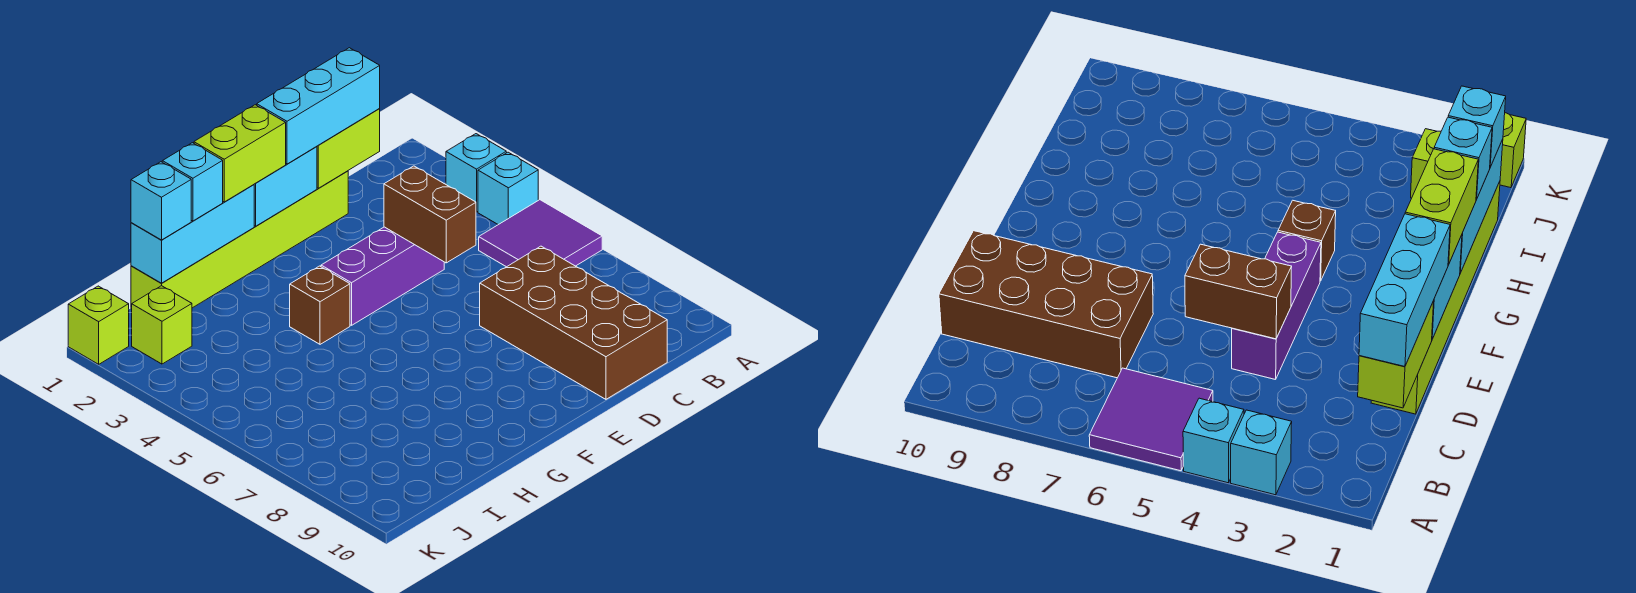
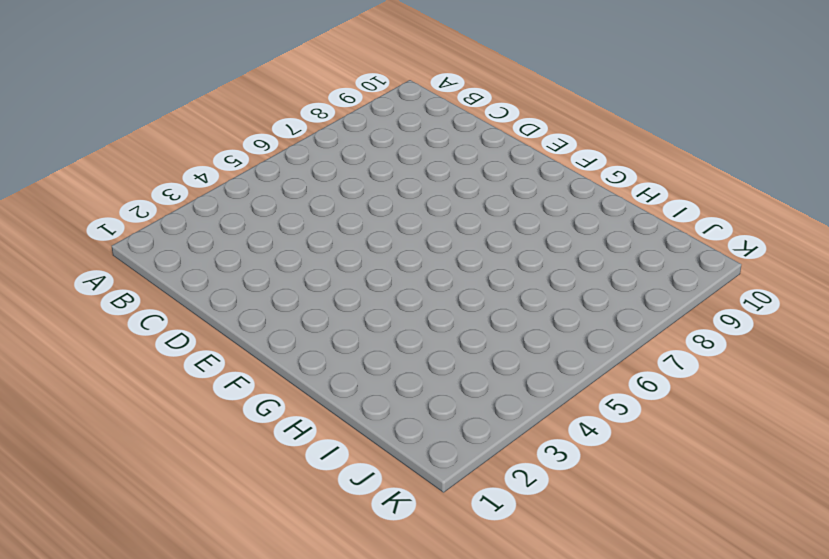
none -> cyan brick A3 level 1
none -> cyan brick A4 level 1
none -> purple tile A5:B6 level 1

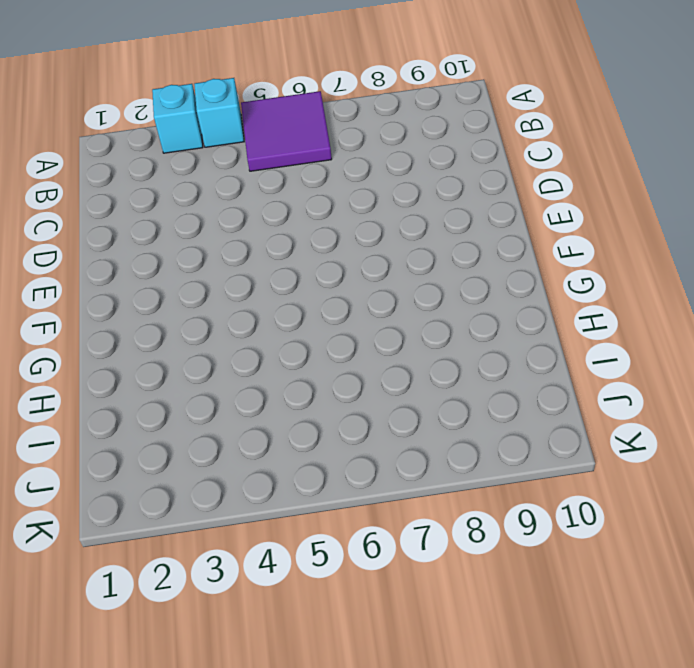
none -> brown brick C7:D10 level 1
none -> lime brick D1:I1 level 1
none -> purple brick D4:F4 level 1

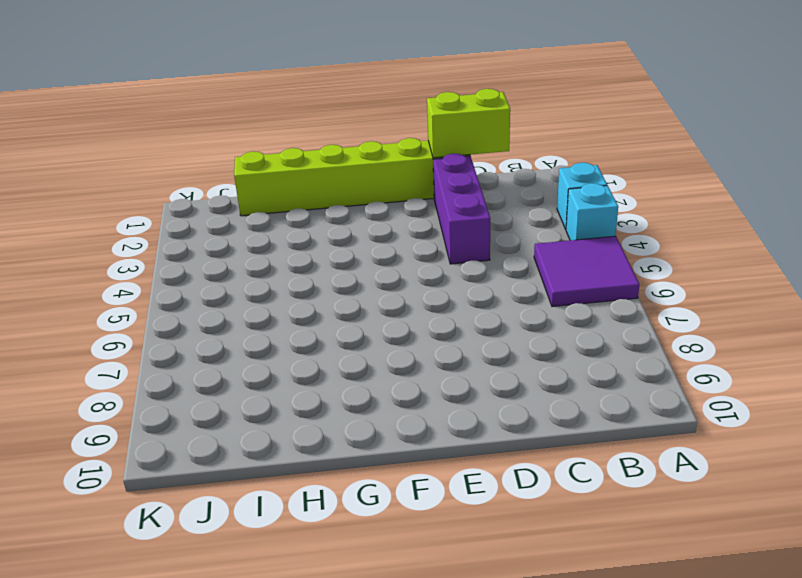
purple brick D2:D4 level 1 -> purple brick D4:F4 level 1
none -> brown brick C7:D10 level 1
none -> brown brick G4 level 1
none -> lime brick J2 level 1

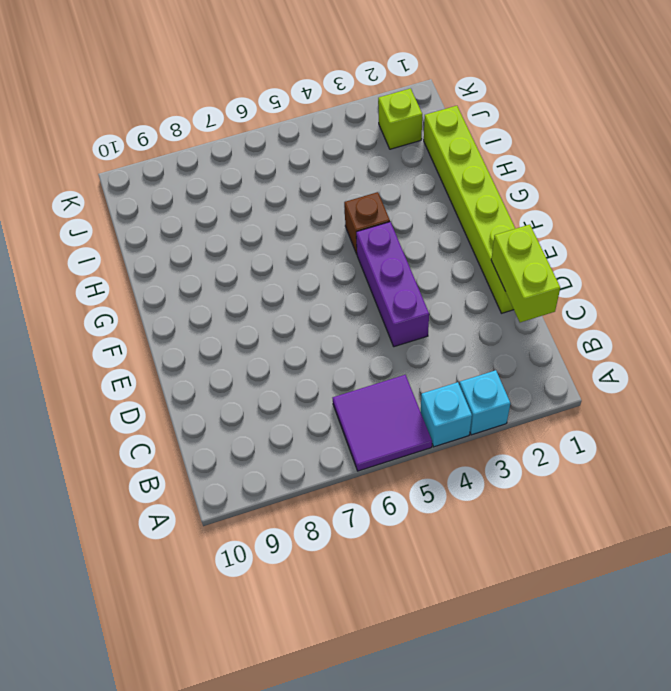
none -> brown brick C7:D10 level 1
none -> lime brick K1 level 1
none -> brown brick D4:D5 level 2

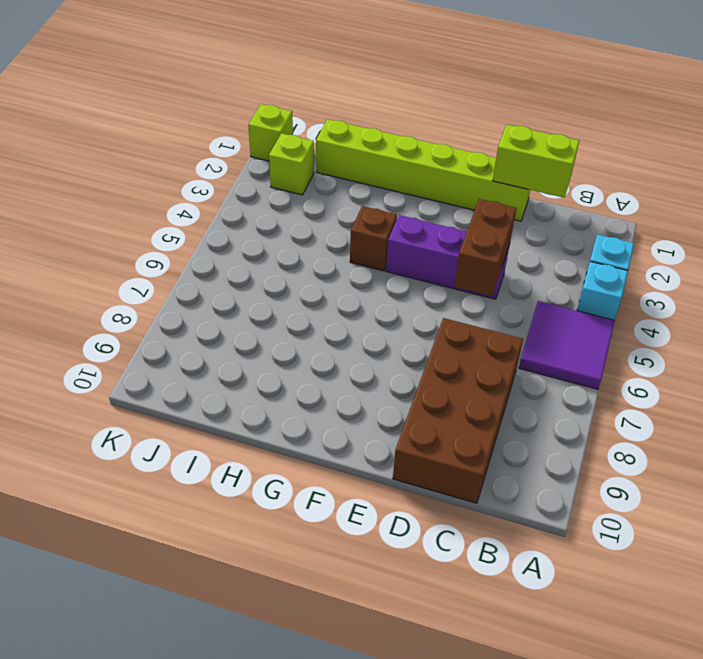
none -> cyan brick E1:F1 level 2
none -> cyan brick G1:I1 level 2
none -> cyan brick C1:E1 level 3

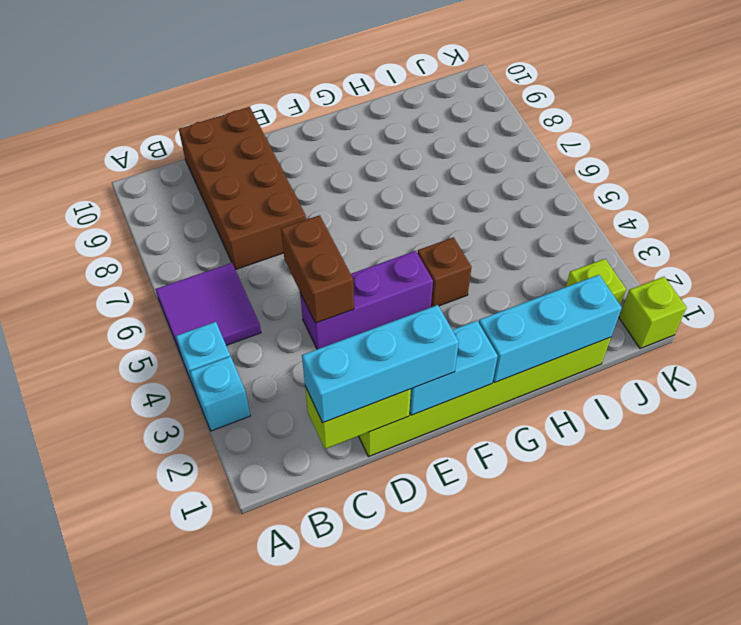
none -> lime brick F1:G1 level 3
none -> cyan brick H1 level 3
none -> cyan brick I1 level 3

